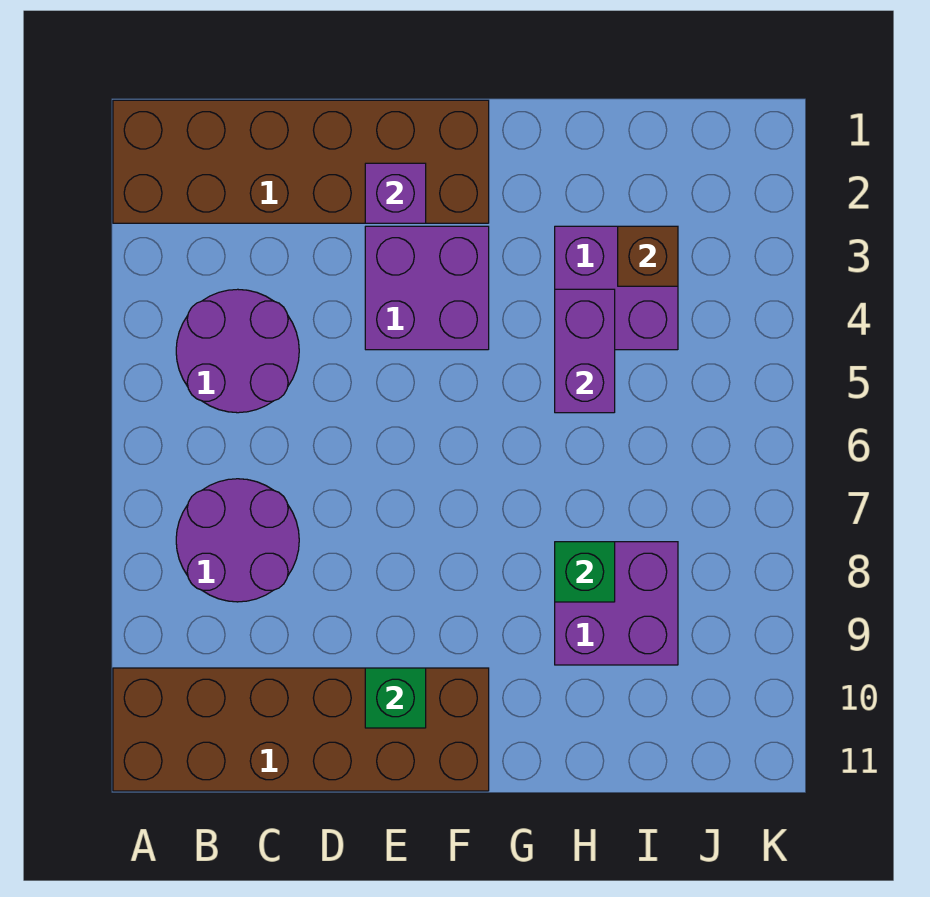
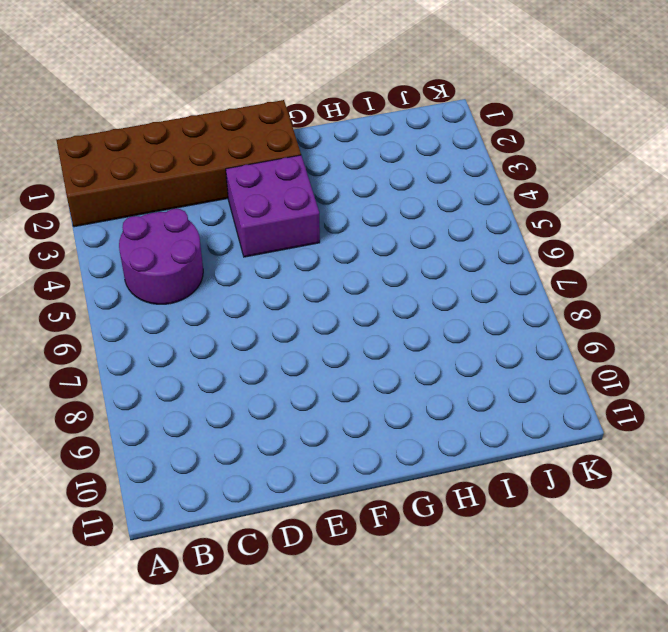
none -> brown brick A10:F11 level 1
none -> purple round brick B7:C8 level 1
none -> purple brick H3:I4 level 1

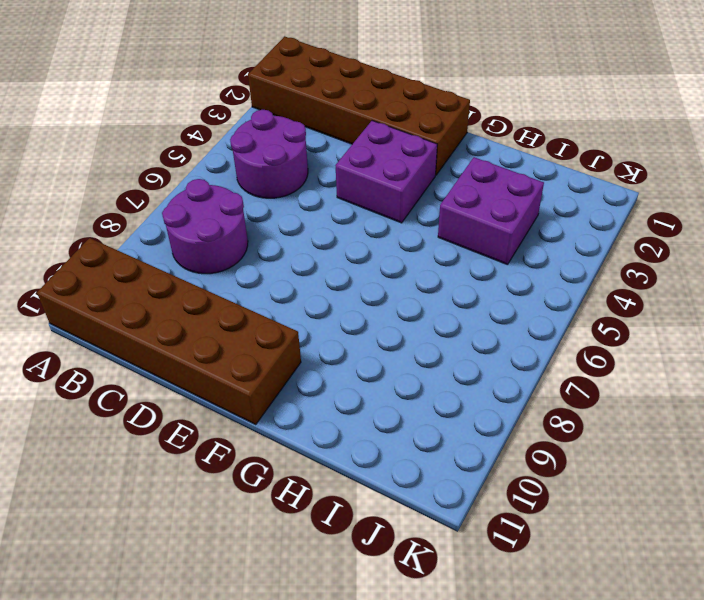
none -> purple brick H8:I9 level 1
none -> purple brick E2 level 2
none -> green brick E10 level 2

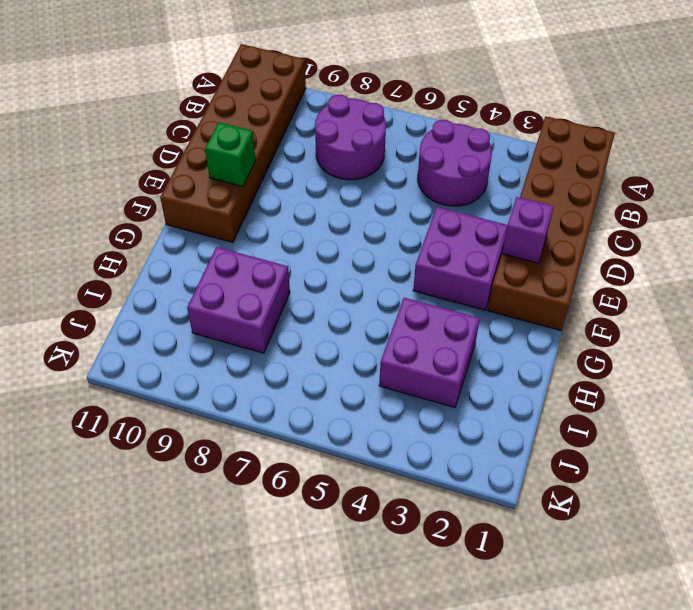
none -> purple brick H4:H5 level 2
none -> green brick H8 level 2
none -> brown brick I3 level 2

